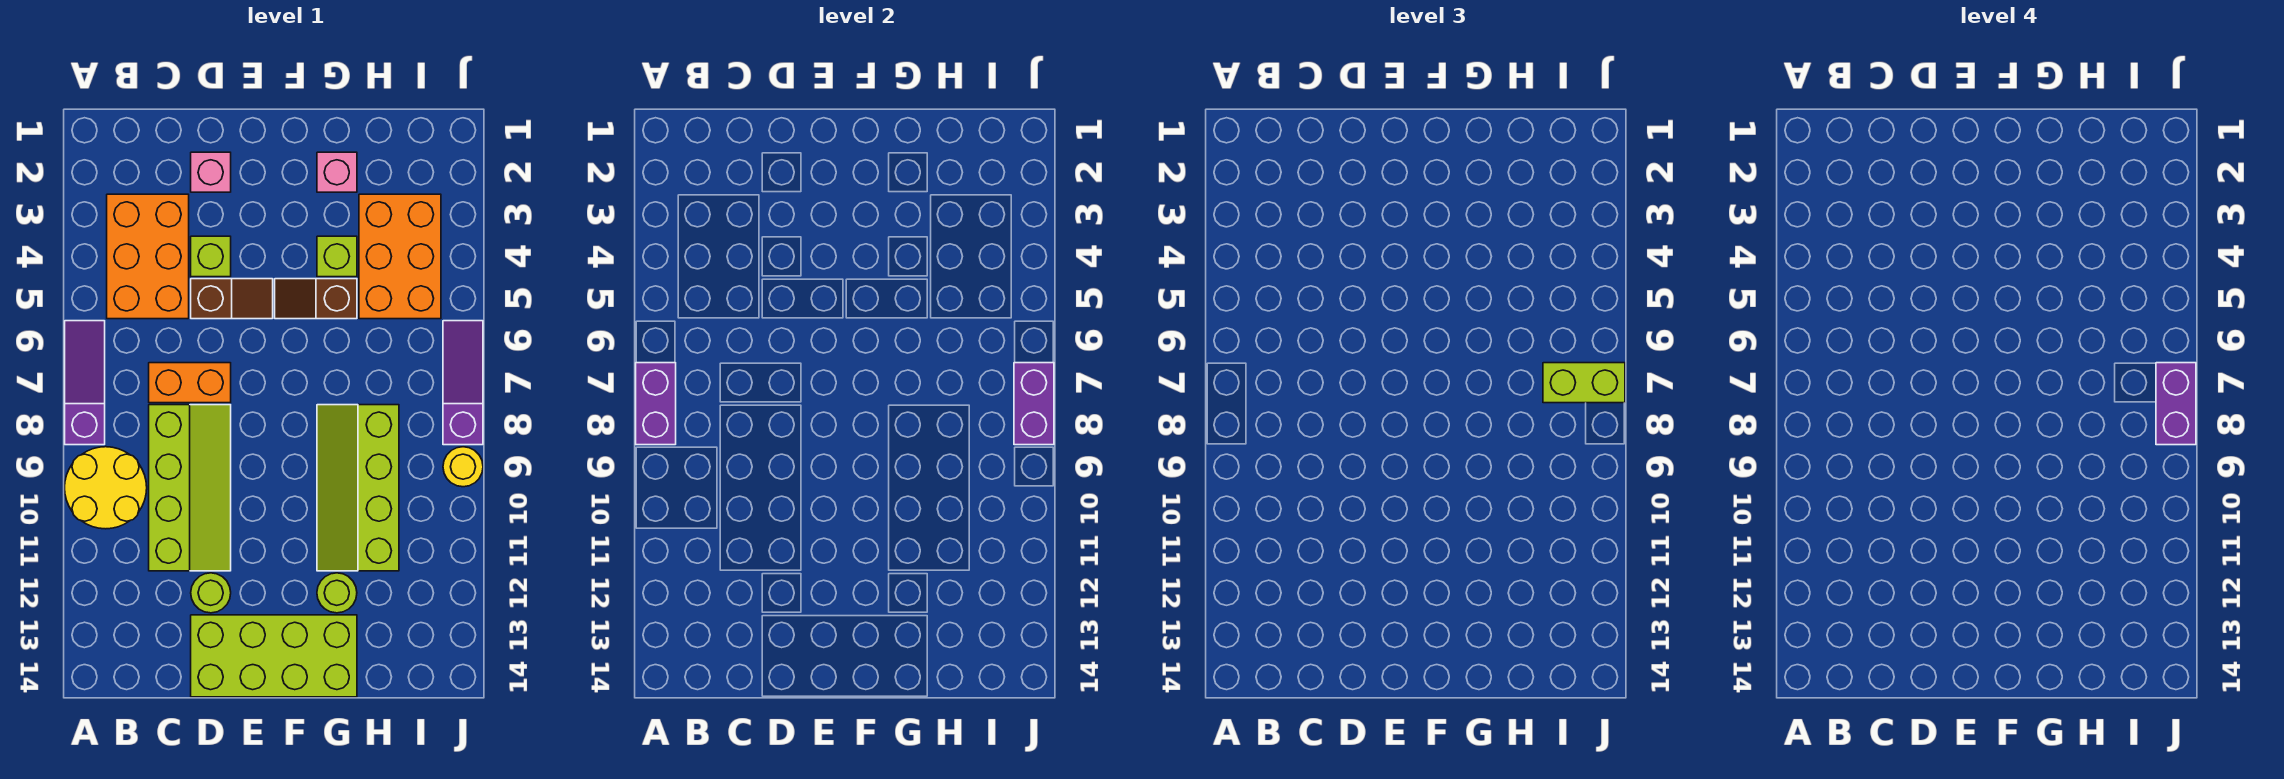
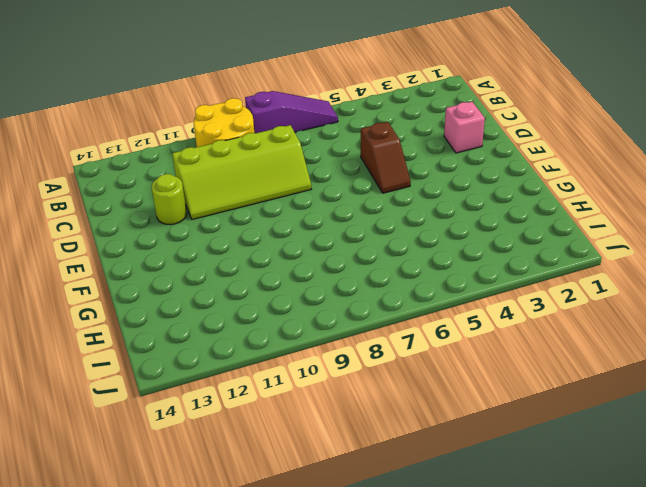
none -> orange brick B3:C5 level 1
none -> orange brick C7:D7 level 1
none -> lime brick D4 level 1

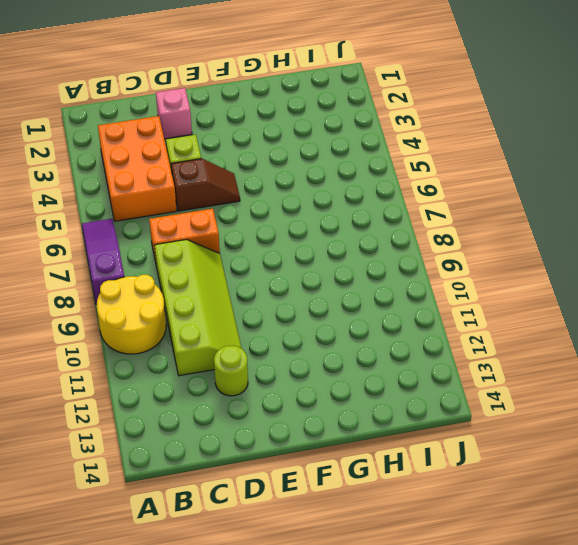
none -> lime brick D13:G14 level 1
none -> brown slope F5:G5 level 1 top G
none -> pink brick G2 level 1

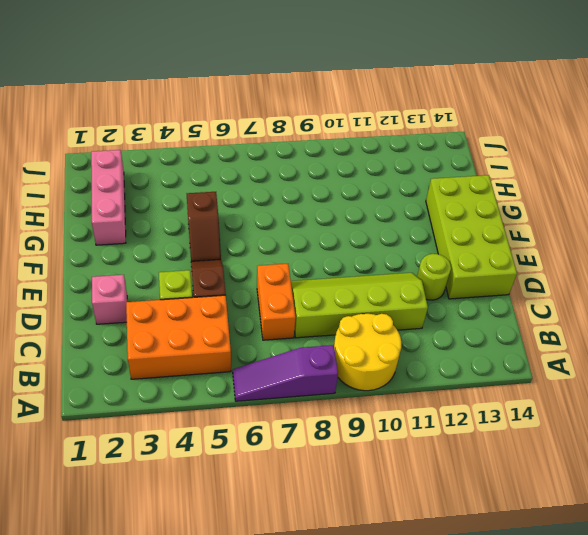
pink brick G2:I2 level 1 -> pink brick G2 level 1
none -> lime brick G4 level 1
none -> lime slope G8:H11 level 1 top H
none -> lime round brick G12 level 1

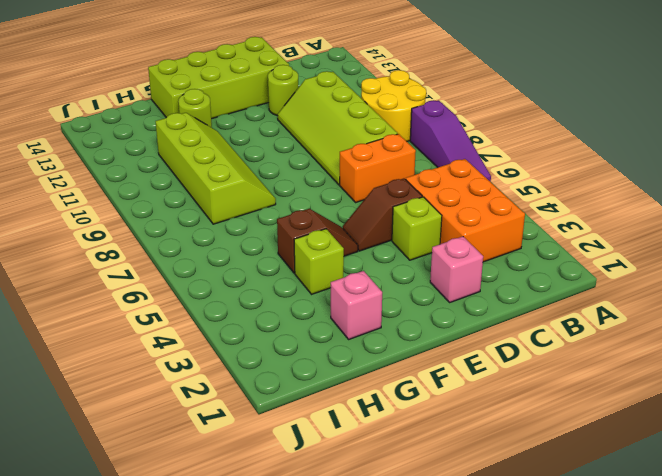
none -> orange brick H3:I5 level 1
none -> purple slope J6:J8 level 1 top 8
none -> yellow round brick J9 level 1

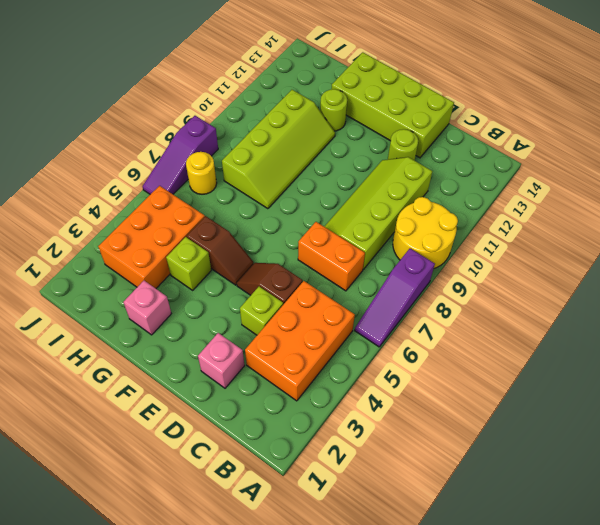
yellow round brick I7 level 1 -> yellow round brick J9 level 1
none -> purple brick A7:A8 level 2
none -> purple brick J7:J8 level 2
none -> lime brick I7:J7 level 3

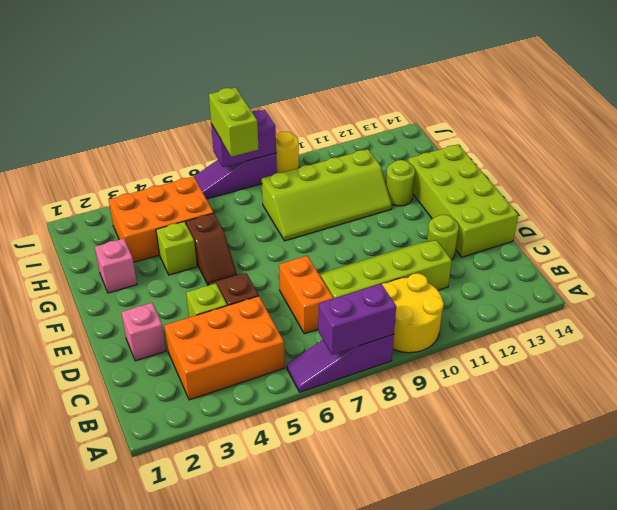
none -> purple brick J7:J8 level 4

